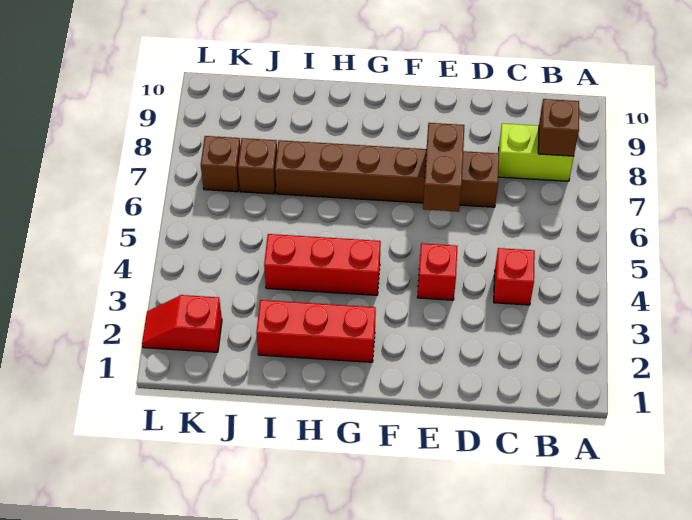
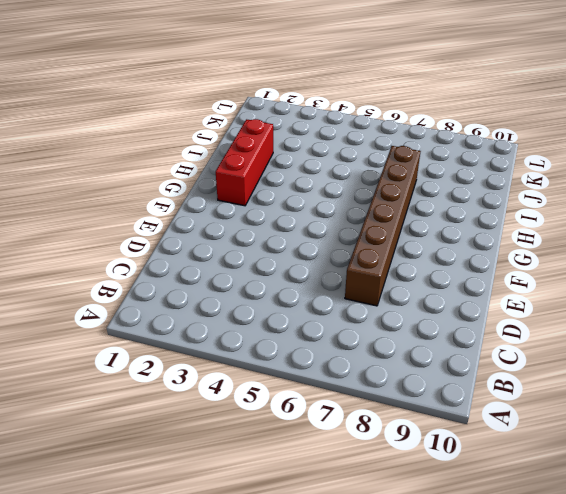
none -> lime brick B8:C8 level 1
none -> red brick C4 level 1

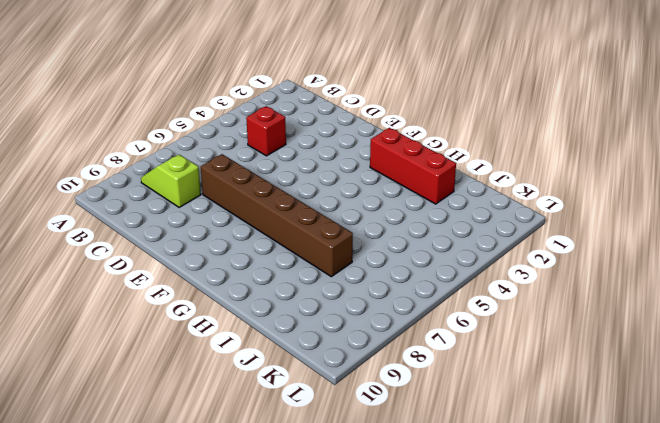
lime slope B8:C8 level 1 top C -> lime brick B8:C8 level 1
none -> red brick E4 level 1
none -> red brick G4:I4 level 1

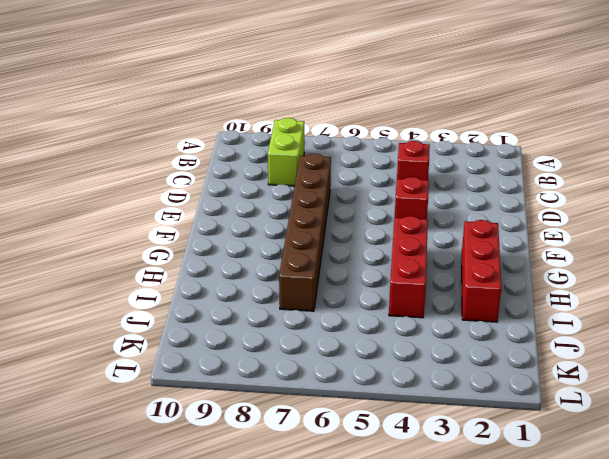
none -> brown brick J7 level 1
none -> red slope K2:L2 level 1 top K

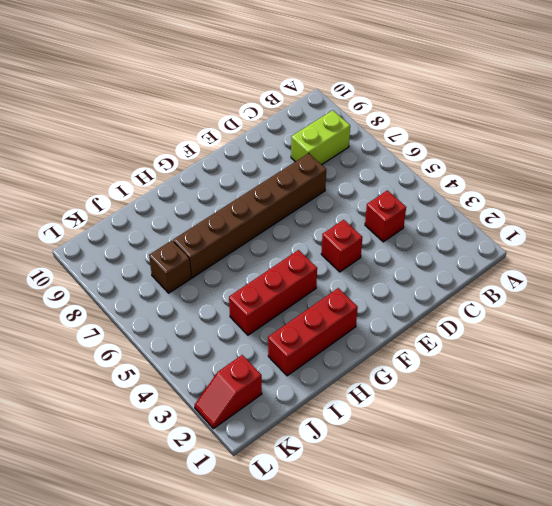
none -> brown brick K7 level 1
none -> brown brick B8 level 2

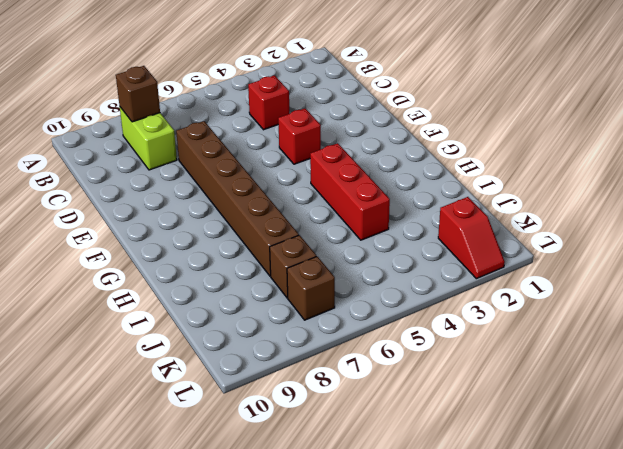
none -> red brick G2:I2 level 1
none -> brown brick E6:E7 level 2

